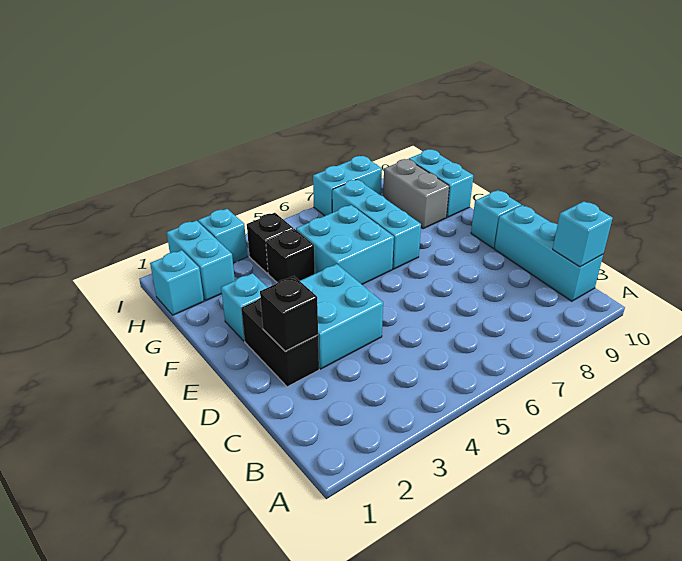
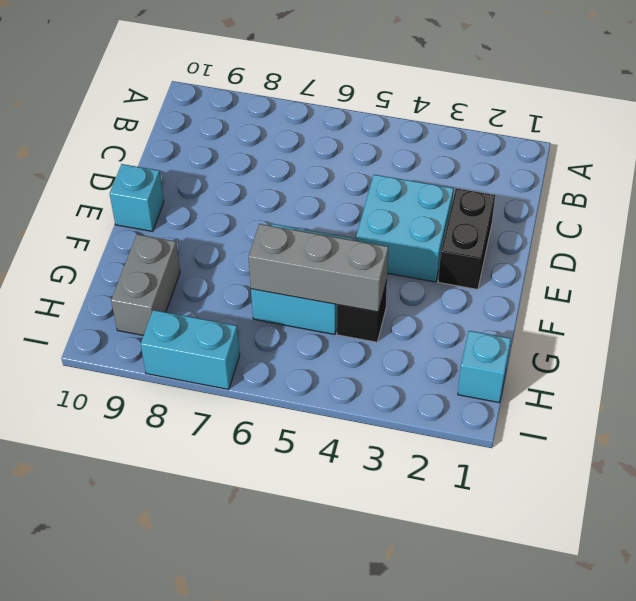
grey brick G4:G6 level 2 -> none
none -> cyan brick B10:D10 level 1
none -> cyan brick F2 level 1
none -> cyan brick F7:H7 level 1

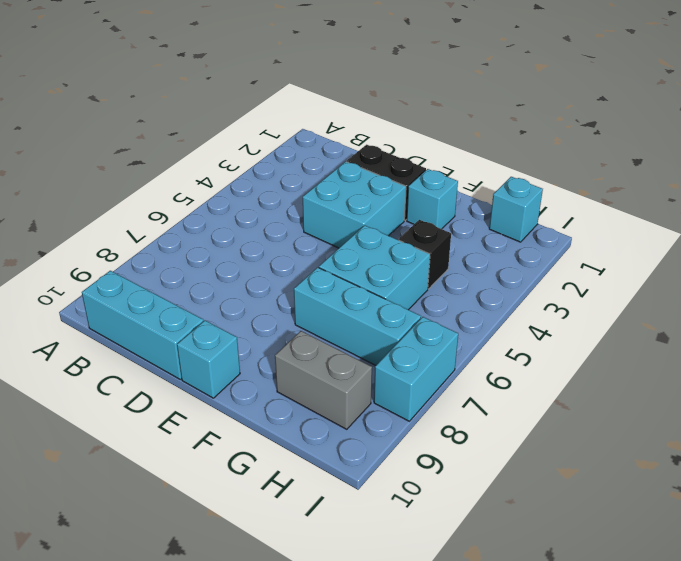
none -> cyan brick G10:H10 level 1
none -> cyan brick H2:I2 level 1
none -> black brick H4 level 1

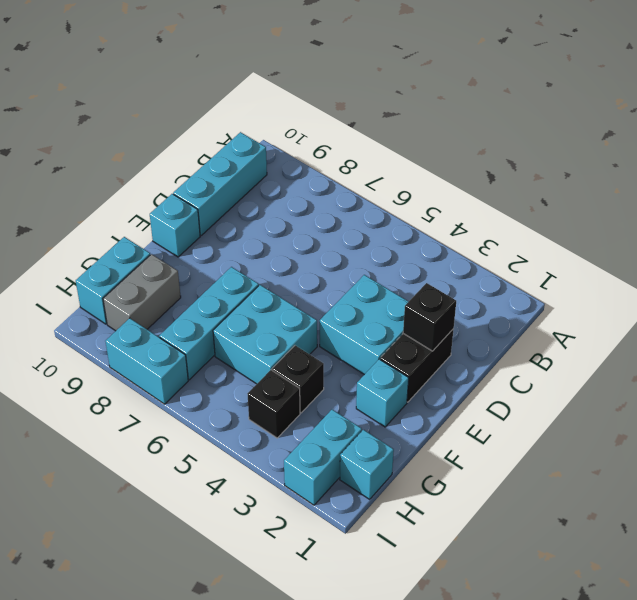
none -> cyan brick I3 level 1
none -> cyan brick B10 level 2

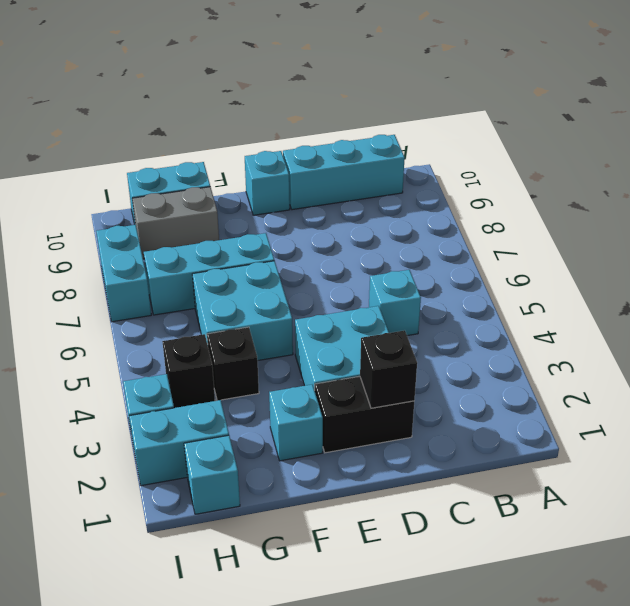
cyan brick C5 level 1 -> cyan brick B10 level 2

